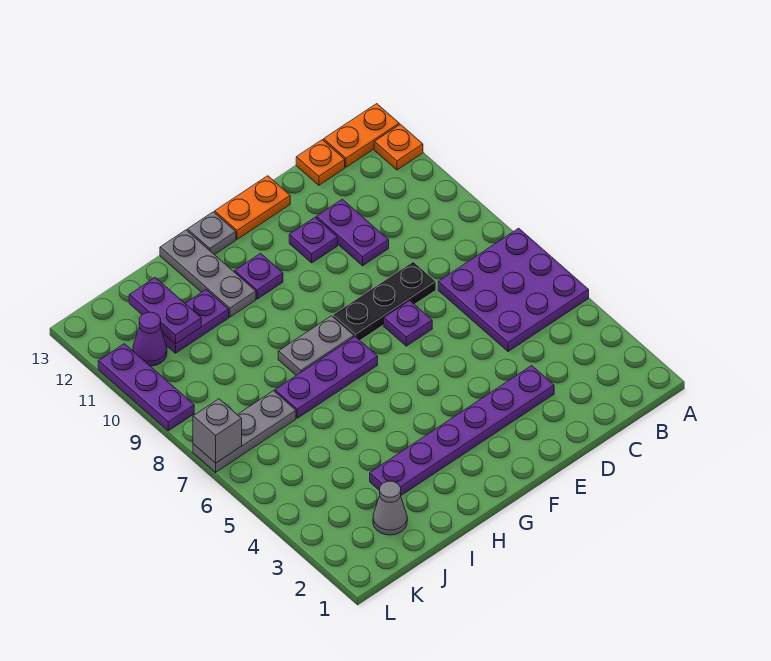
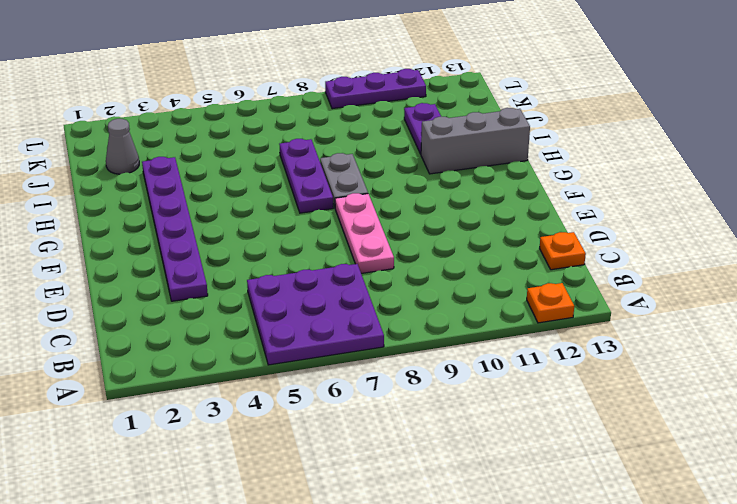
pink plate D8:F8 level 1 -> black plate D8:F8 level 1
grey brick H11:H13 level 1 -> grey plate H11:H13 level 1
none -> orange plate A13:B13 level 1
none -> purple plate D10:D11 level 1
none -> purple plate E7 level 1

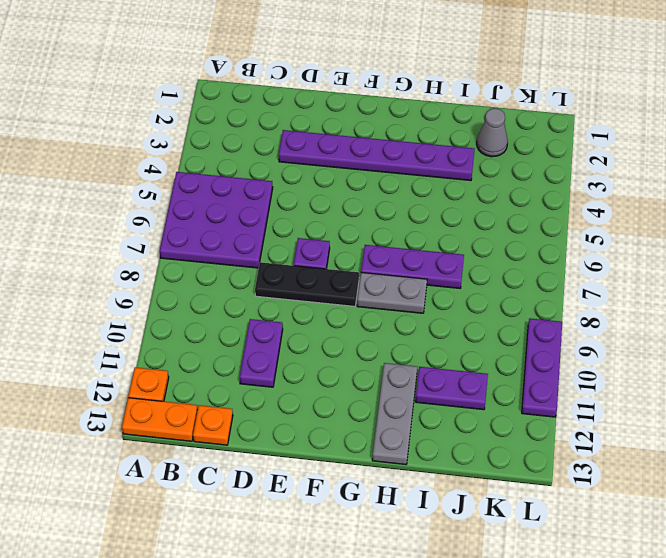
none -> purple plate E11 level 1
none -> orange plate E13:F13 level 1
none -> purple plate G11 level 1

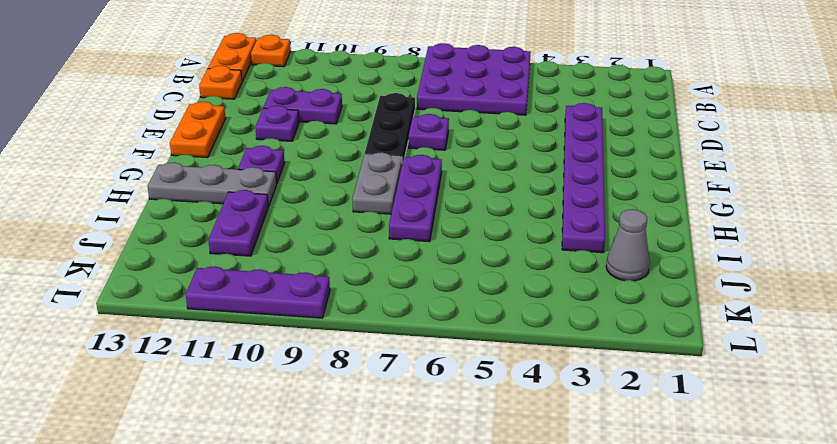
none -> grey plate G13 level 1
none -> grey plate J7:L7 level 1
none -> purple cone K11 level 1

